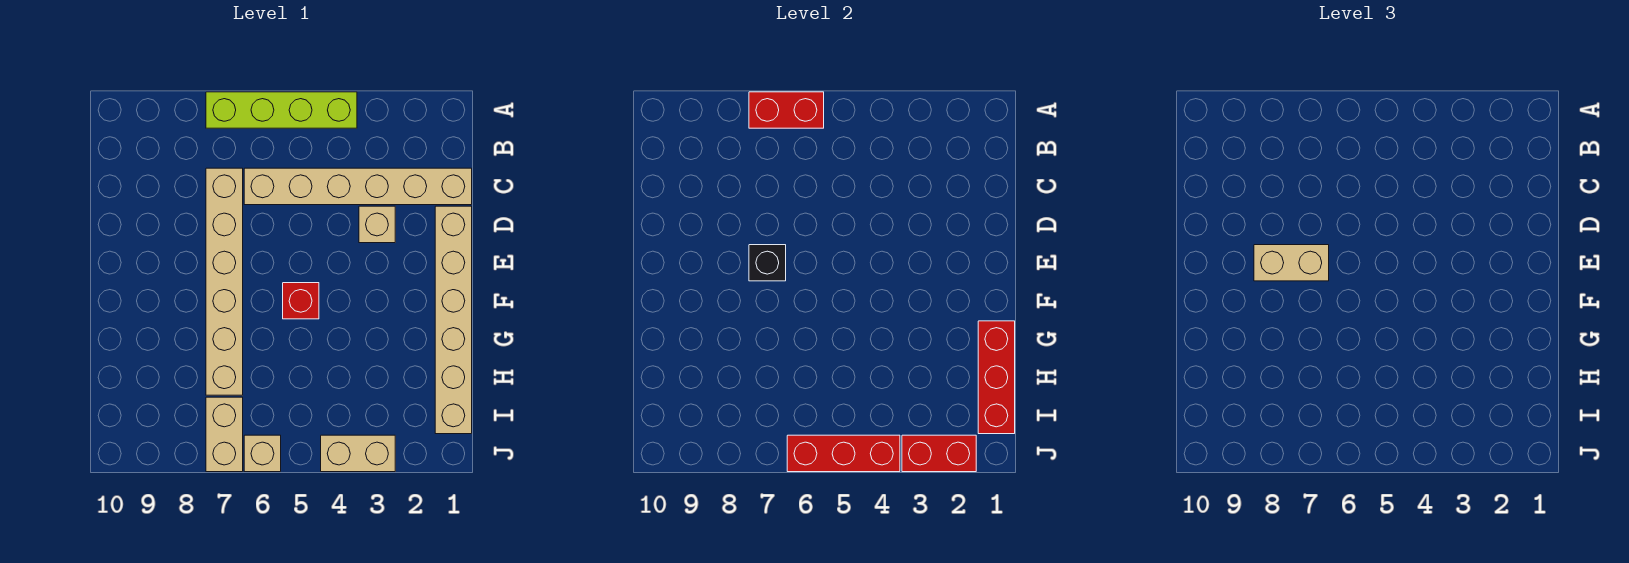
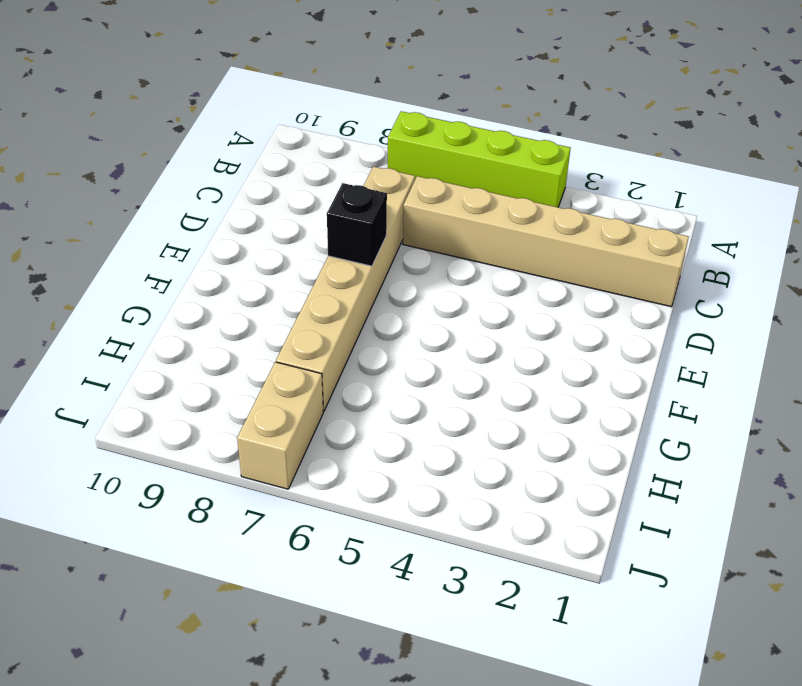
none -> tan brick D1:I1 level 1
none -> tan brick D3 level 1
none -> red brick F5 level 1

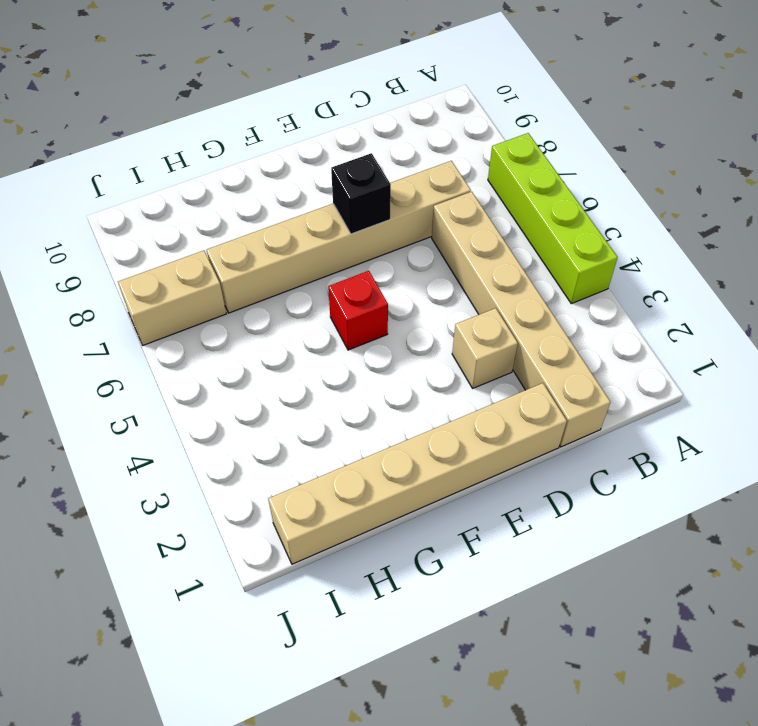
none -> tan brick J3:J4 level 1
none -> tan brick J6 level 1
none -> red brick A6:A7 level 2

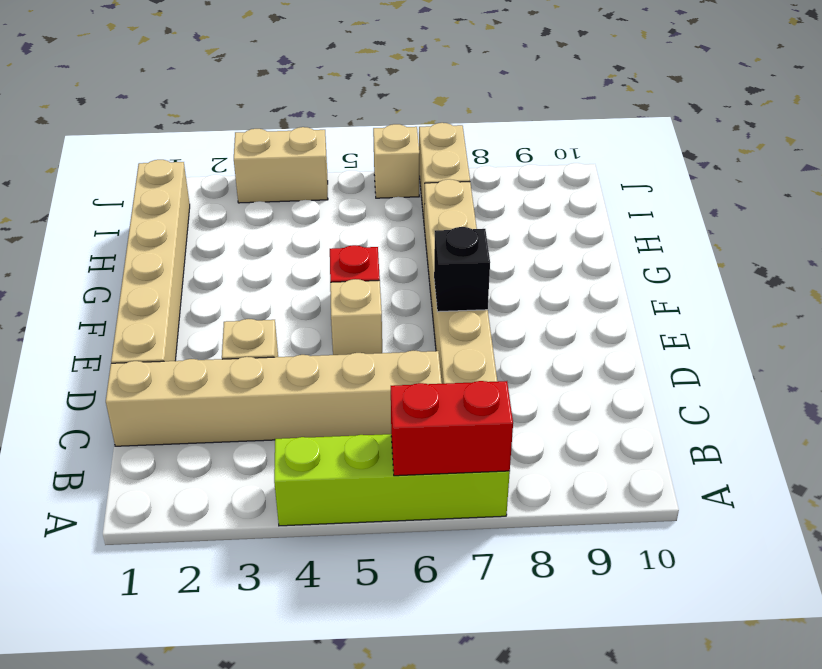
tan brick E5 level 1 -> none
none -> red brick G1:I1 level 2
none -> red brick J2:J3 level 2
none -> red brick J4:J6 level 2

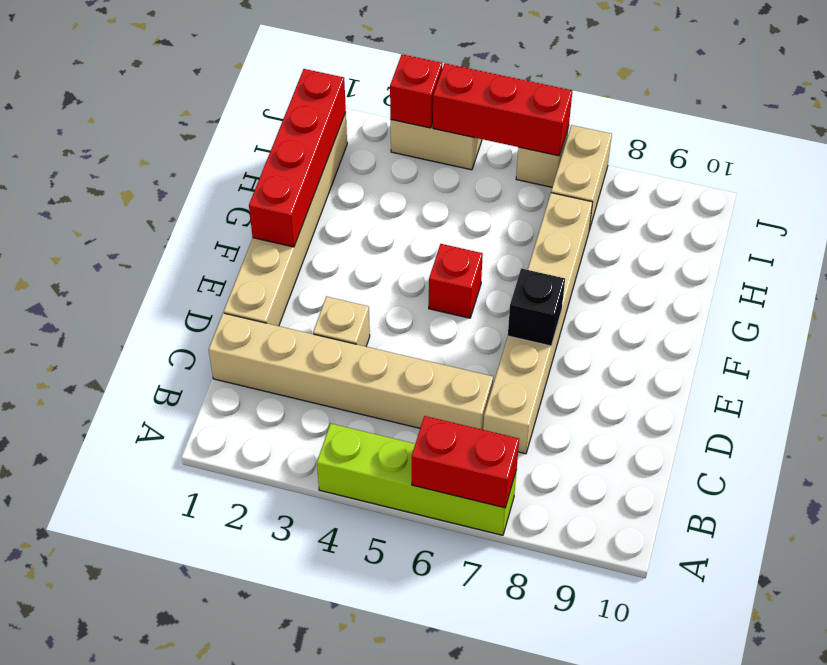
red brick F1:I1 level 2 -> red brick G1:I1 level 2
red brick J3 level 2 -> red brick J2:J3 level 2
none -> tan brick E7:E8 level 3

